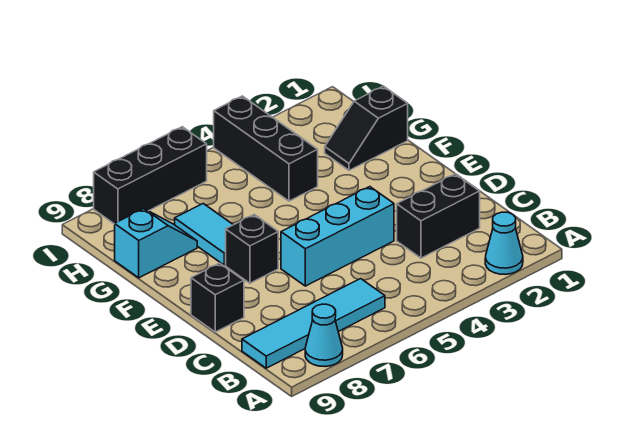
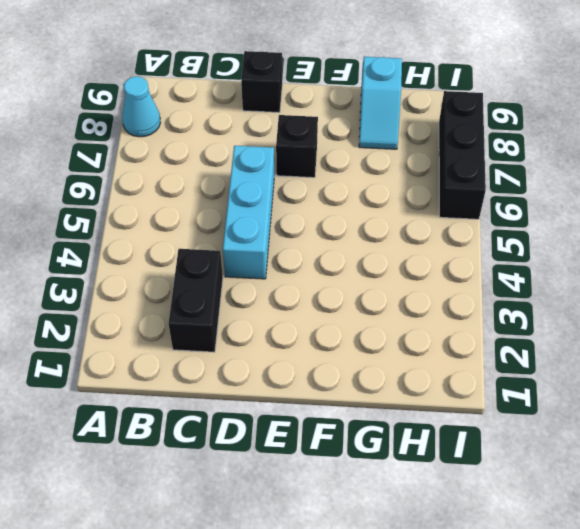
none -> cyan cone A2 level 1
none -> cyan tile B6:B9 level 1
none -> cyan tile F7:G7 level 1

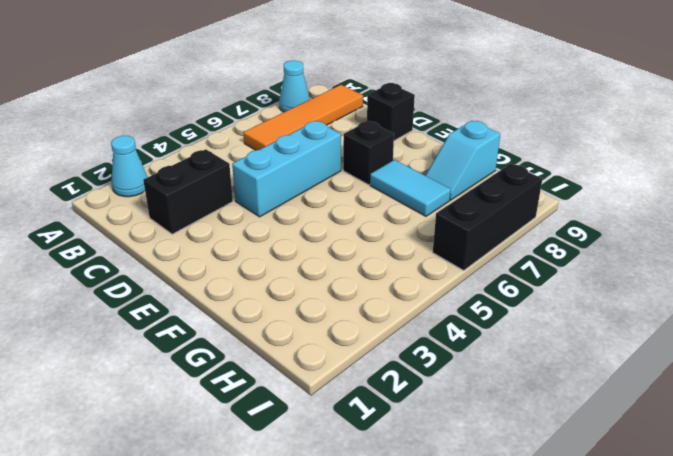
orange tile B6:B9 level 1 -> cyan tile B6:B9 level 1
none -> black slope G1:G2 level 1 top 1
none -> black brick G4:I4 level 1

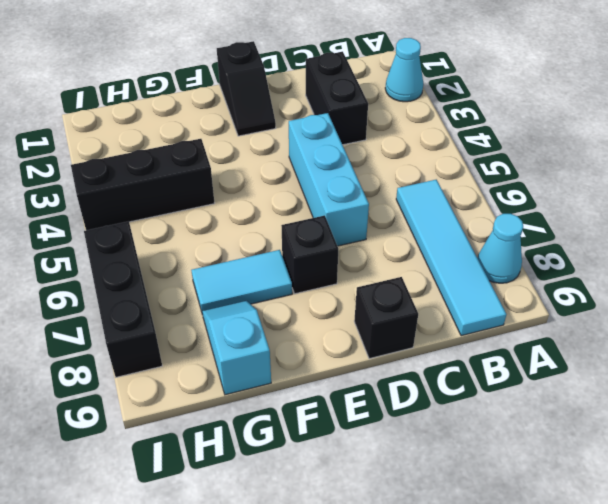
black slope E1:E2 level 1 top 1 -> black slope G1:G2 level 1 top 1

